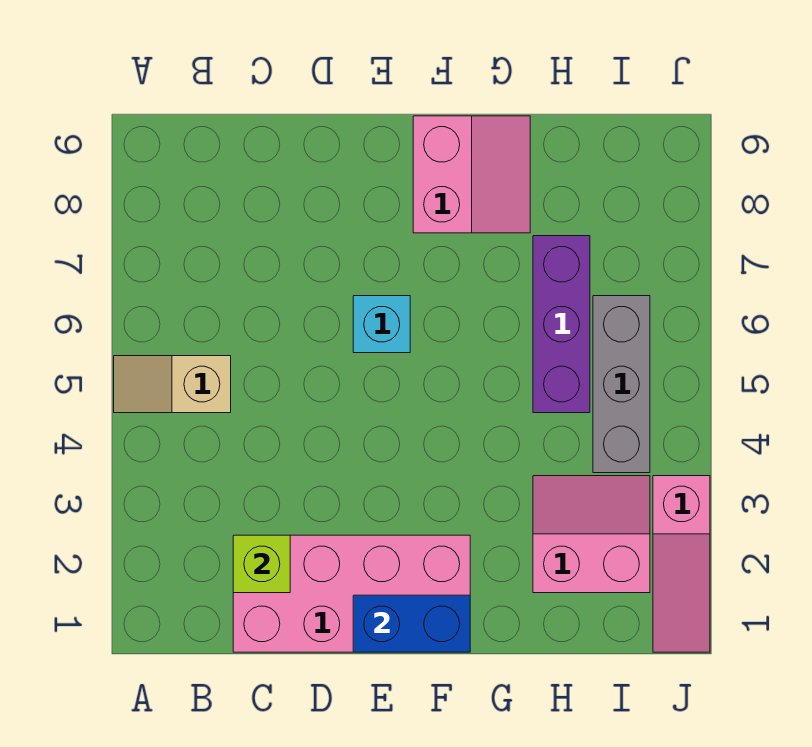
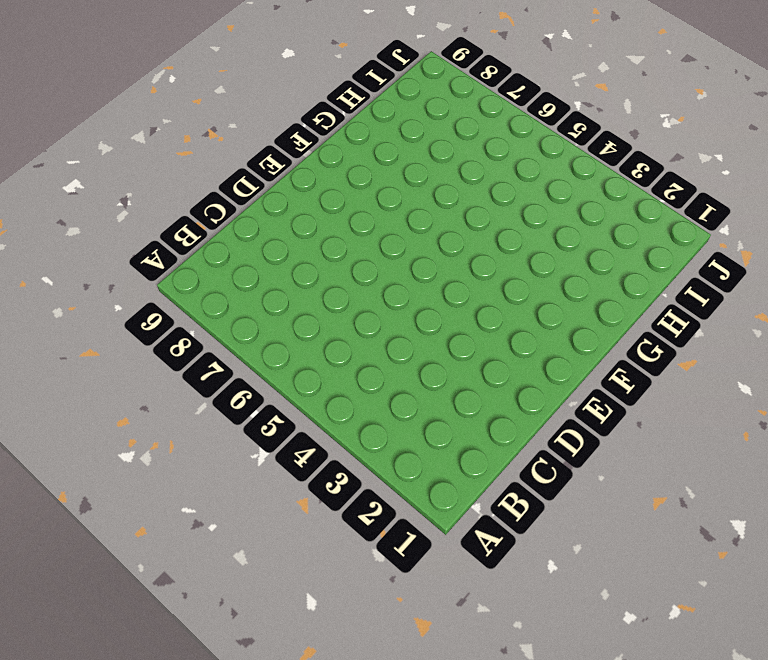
none -> tan slope A5:B5 level 1 top B
none -> pink brick C1:F2 level 1

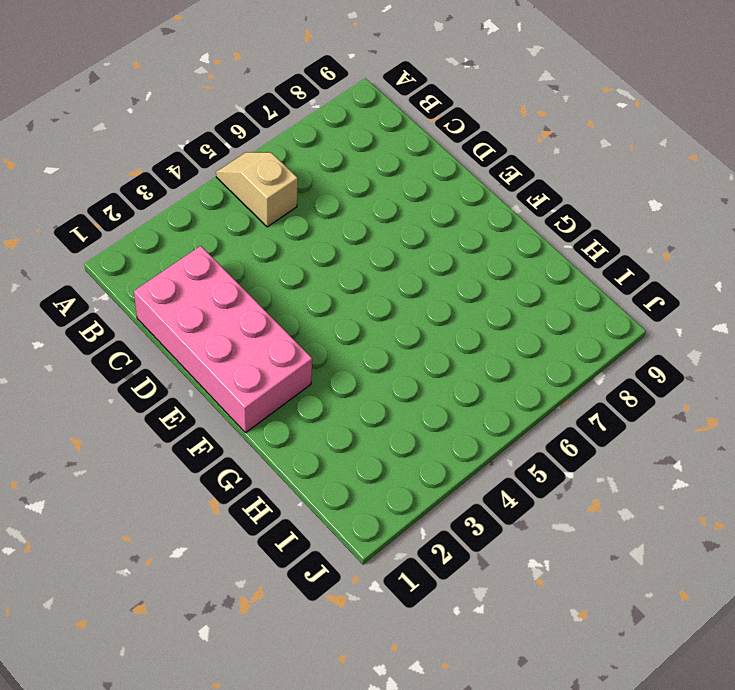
none -> cyan brick E6 level 1
none -> pink slope F8:G9 level 1 top F

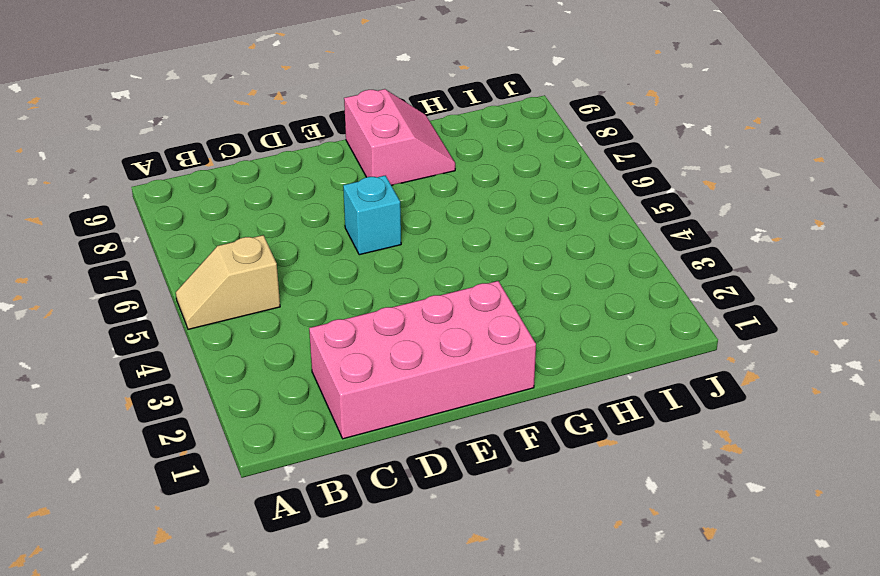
none -> pink slope H2:I3 level 1 top 2
none -> purple brick H5:H7 level 1

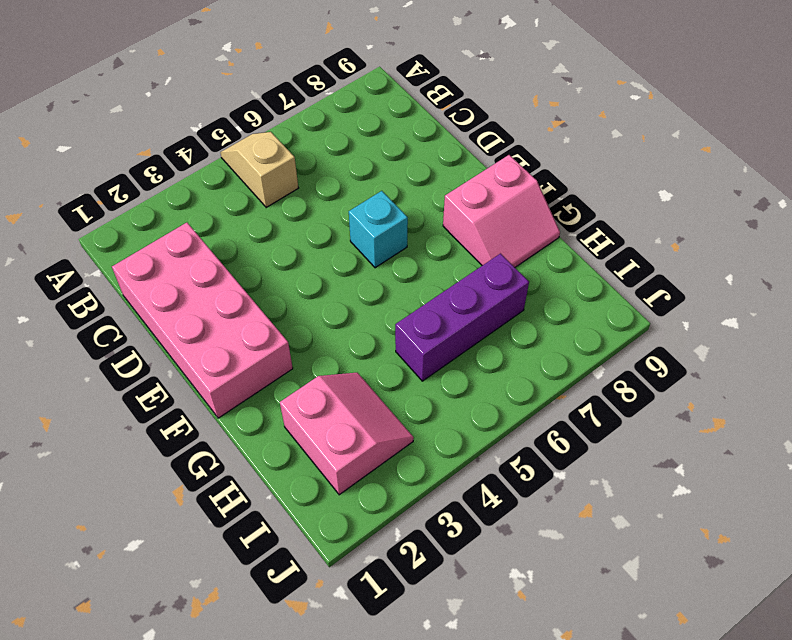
none -> grey brick I4:I6 level 1
none -> pink slope J1:J3 level 1 top 3

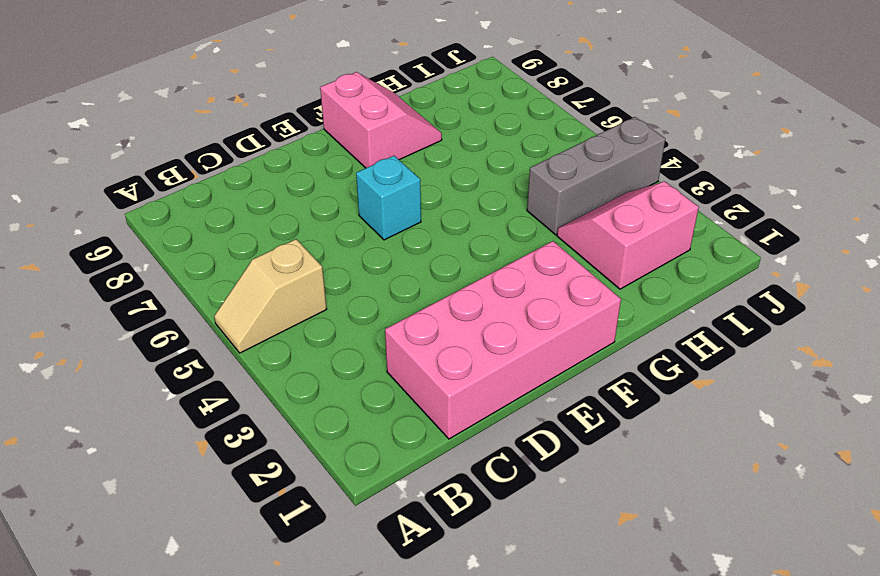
grey brick H4:J4 level 1 -> grey brick I4:I6 level 1
none -> purple brick H5:H7 level 1
none -> pink slope J1:J3 level 1 top 3

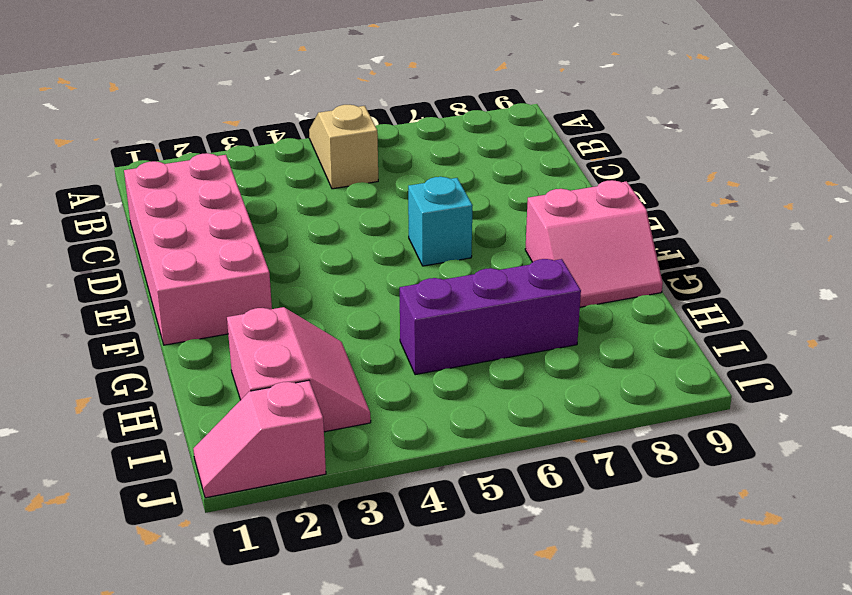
pink slope J1:J2 level 1 top 2 -> pink slope J1:J3 level 1 top 3
none -> grey brick I4:I6 level 1
none -> lime brick C2 level 2

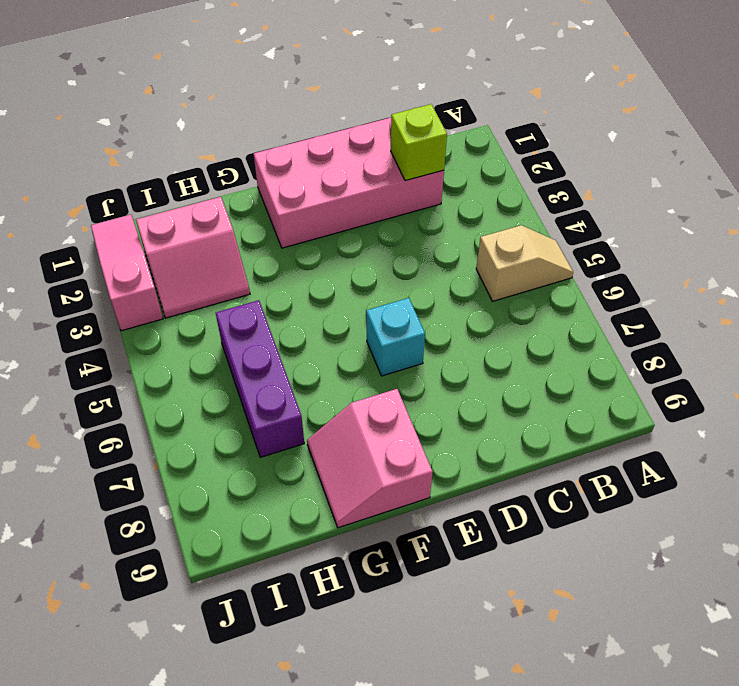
none -> grey brick I4:I6 level 1
none -> blue brick E1:F1 level 2

